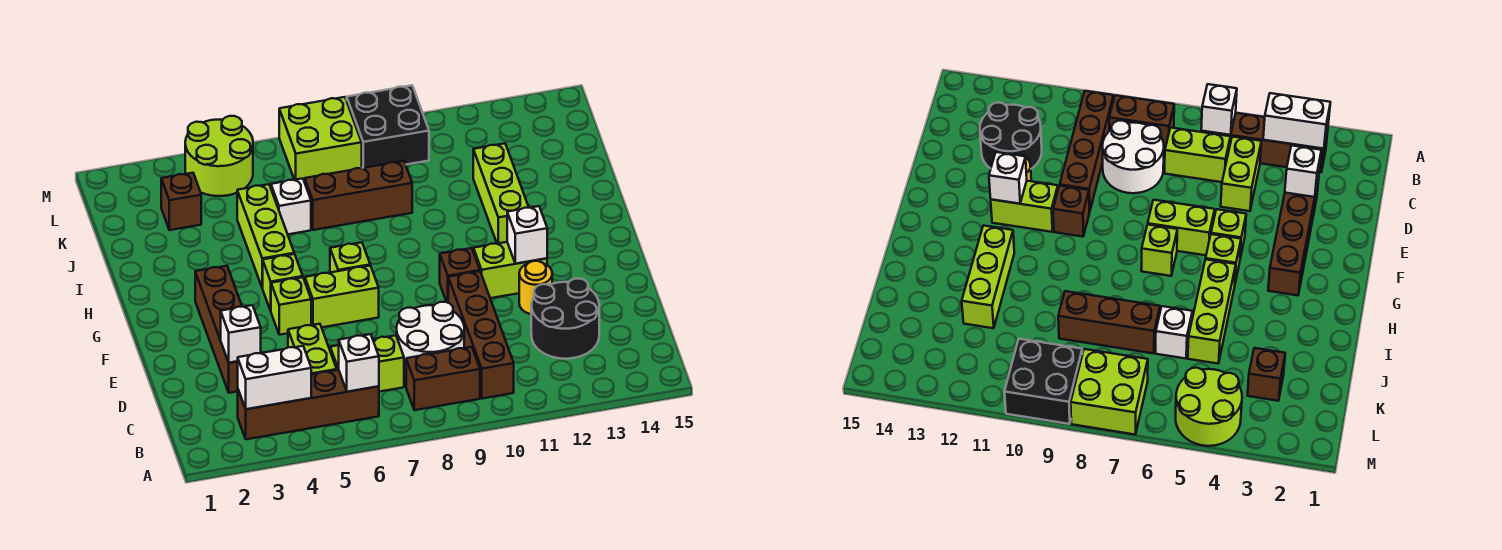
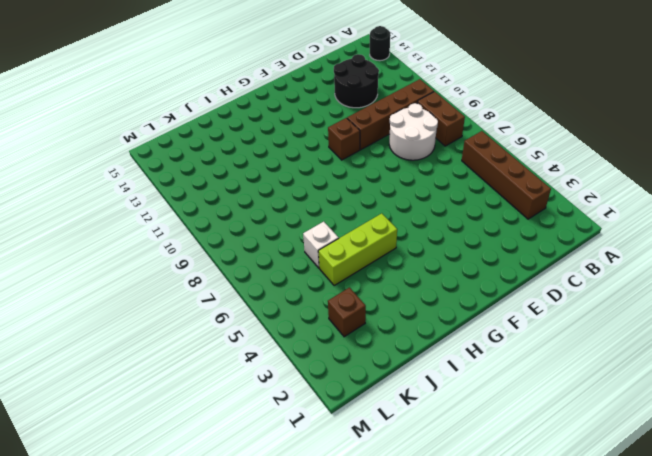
black round brick A14 level 1 -> none
none -> lime brick C5:D5 level 1
none -> lime brick C6:C7 level 1
none -> brown brick D3:G3 level 1

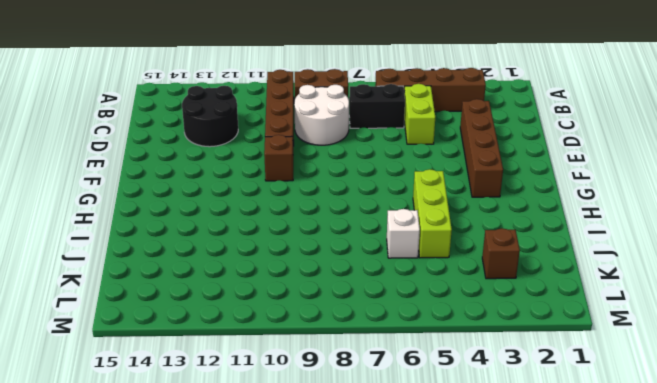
black brick C6:C7 level 1 -> lime brick C6:C7 level 1
none -> yellow round brick E12 level 1
none -> lime brick F5 level 1
none -> lime brick F6:F7 level 1

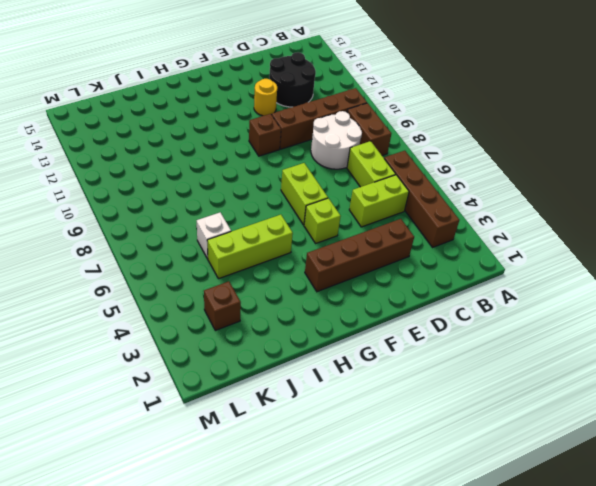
none -> lime brick F11:F12 level 1
none -> lime brick G5 level 1
none -> lime brick G7 level 1

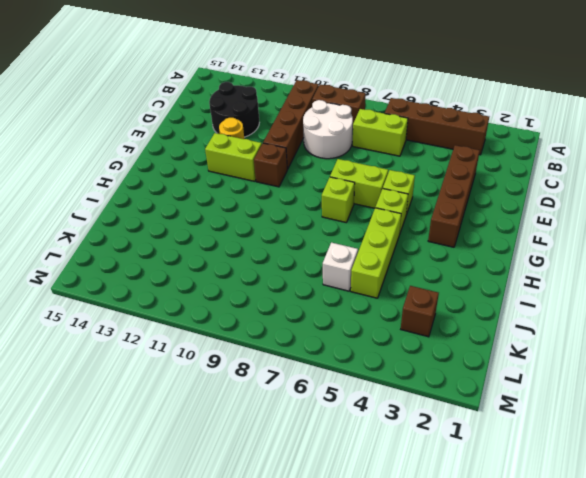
none -> lime brick C5:D5 level 1
none -> lime brick H12:J12 level 1
none -> brown brick J7:J9 level 1

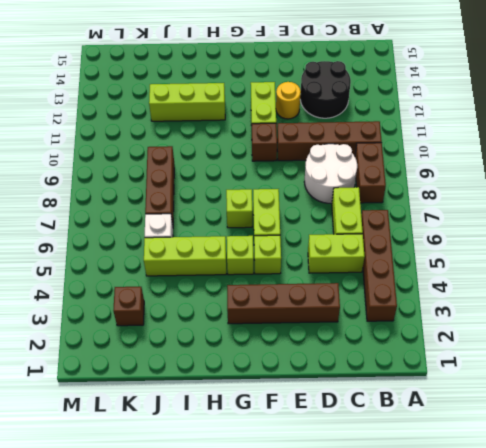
none -> lime round brick L4:M5 level 1
none -> lime brick L7:M8 level 1
none -> black brick L9:M10 level 1

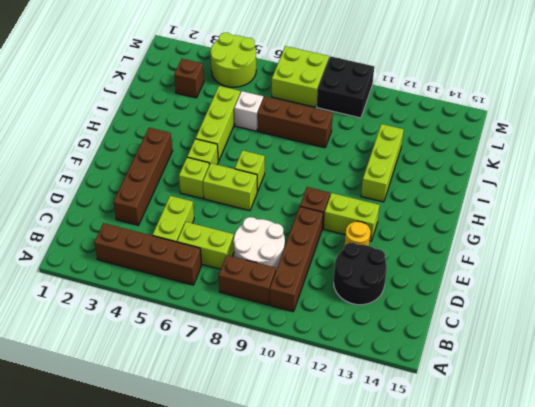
none -> white brick B3:B4 level 2
none -> white brick B6 level 2
none -> white brick D3 level 2

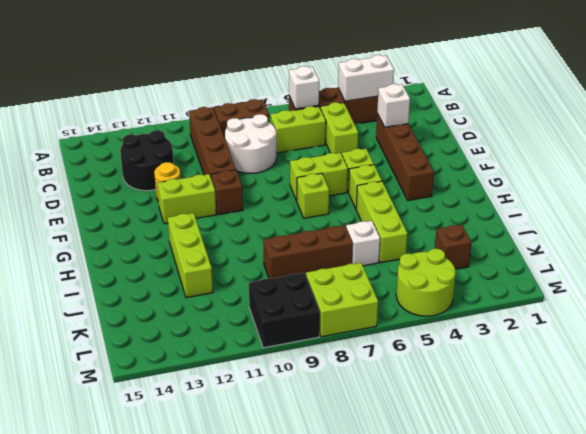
none -> white brick F12 level 2

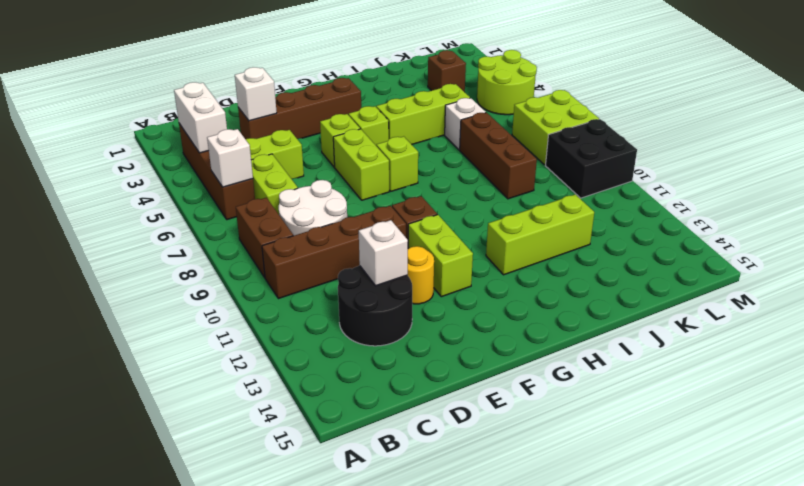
white brick D12 level 2 -> white brick F12 level 2

